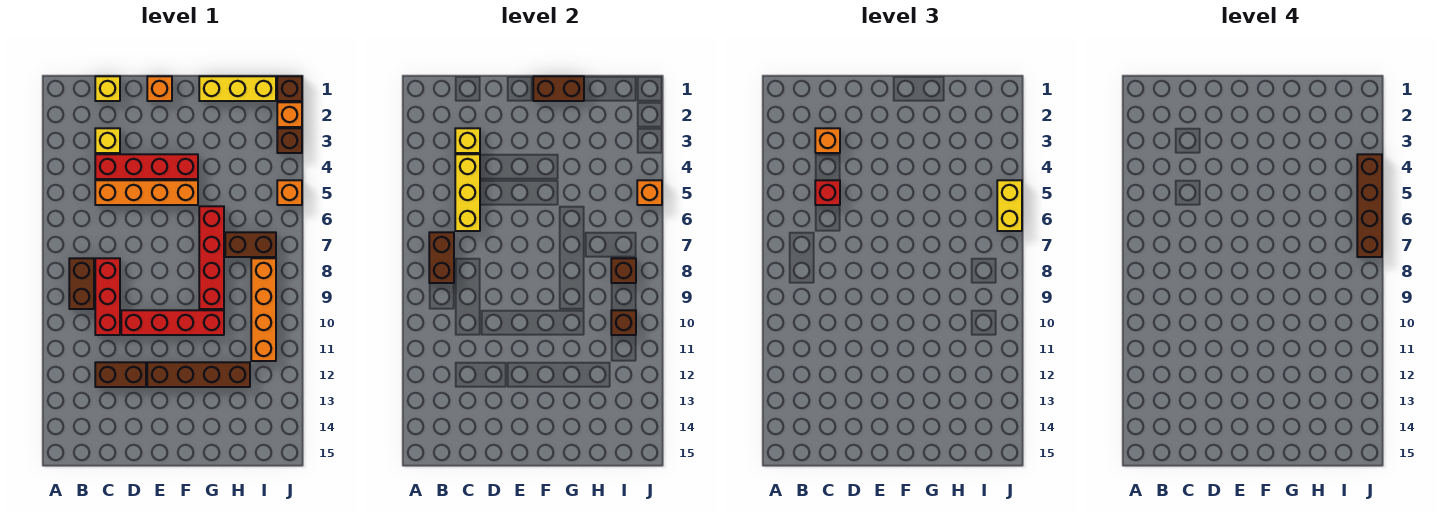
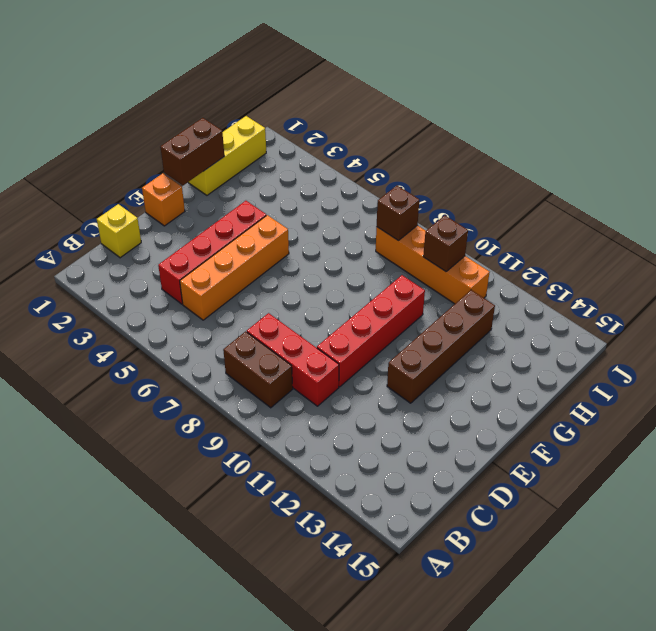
none -> yellow brick C3 level 1
none -> brown brick C12:D12 level 1
none -> red brick G6:G9 level 1

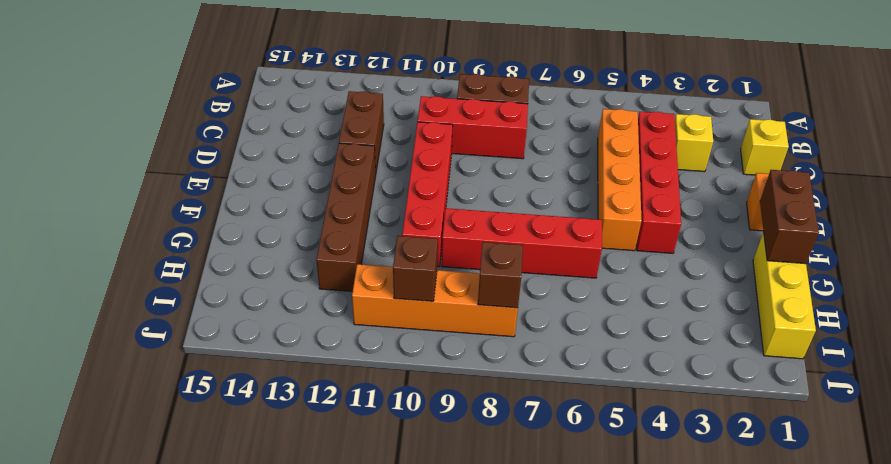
none -> brown brick H7:I7 level 1
none -> brown brick J1 level 1
none -> orange brick J2 level 1

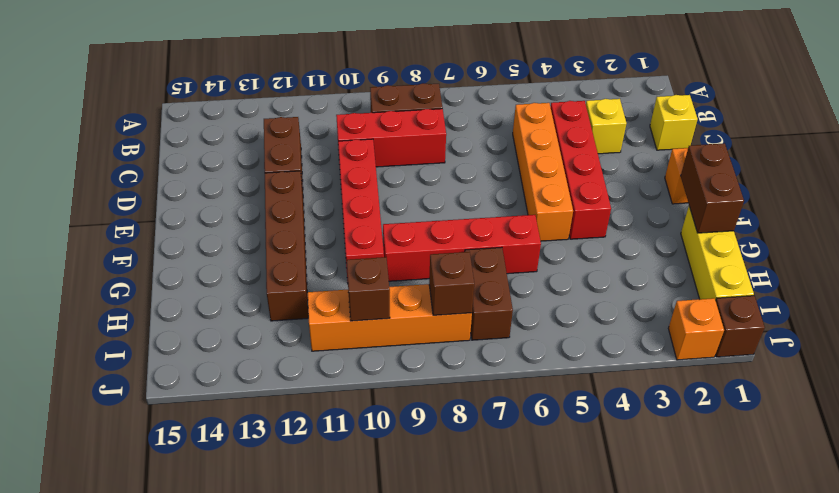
none -> brown brick J3 level 1
none -> orange brick J5 level 1
none -> brown brick B7:B8 level 2

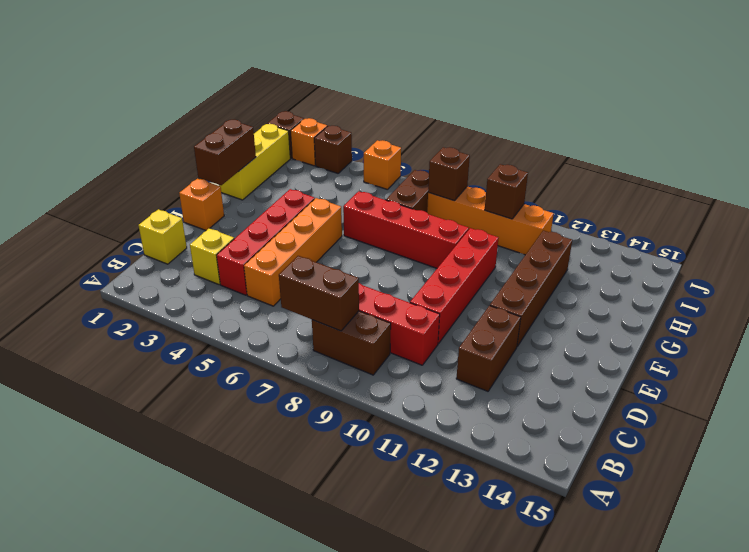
none -> yellow brick C3 level 2
none -> yellow brick C4:C6 level 2
none -> orange brick J5 level 2

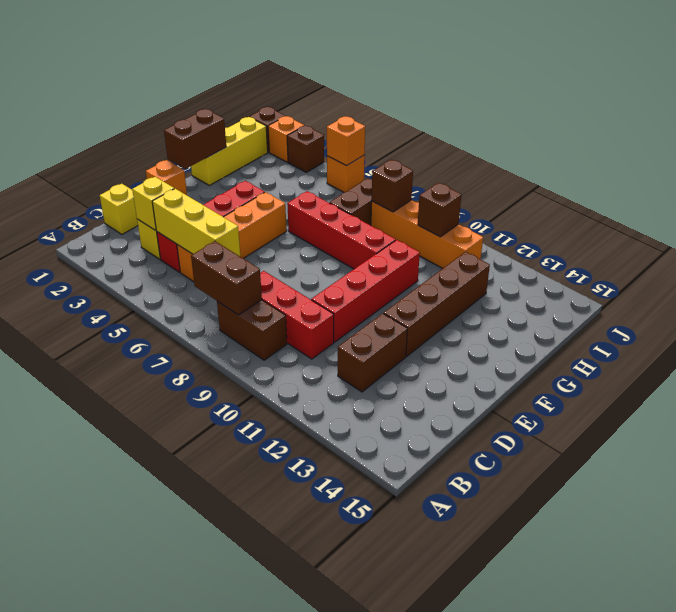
none -> orange brick C3 level 3
none -> red brick C5 level 3
none -> yellow brick J5:J6 level 3

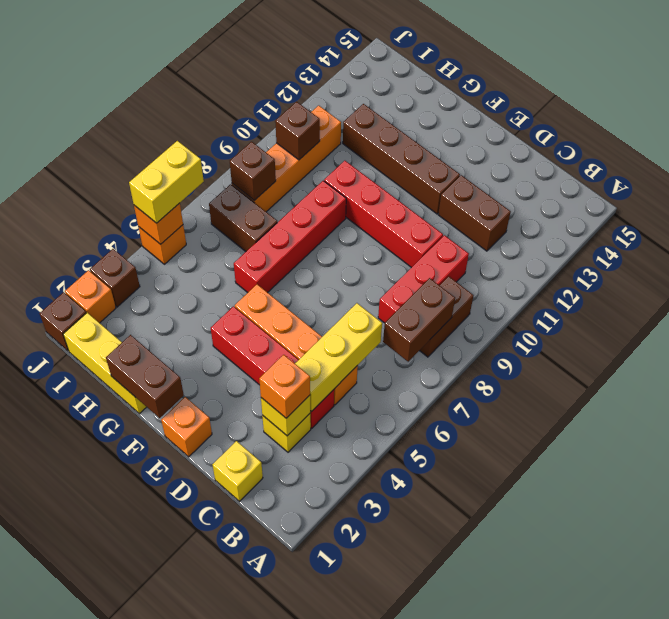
none -> red brick C5 level 3
none -> brown brick J4:J7 level 4

